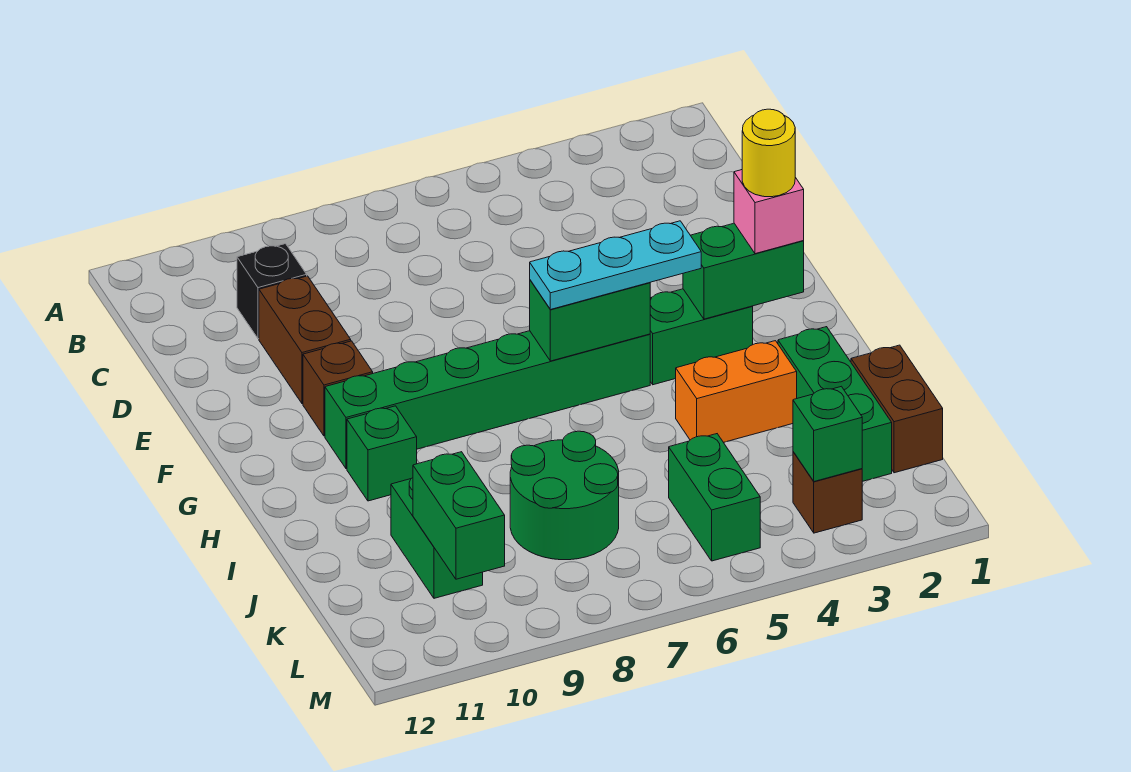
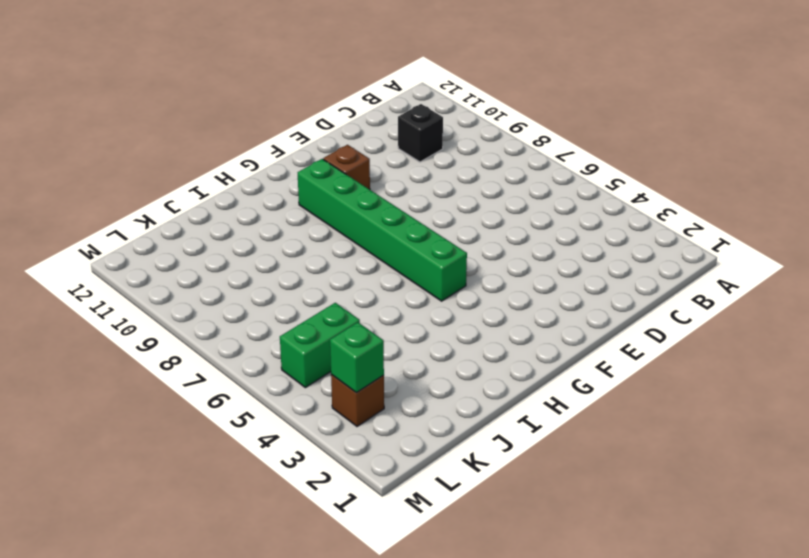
none -> brown brick D10:E10 level 1
none -> green brick G3:G4 level 1
none -> green brick H10 level 1

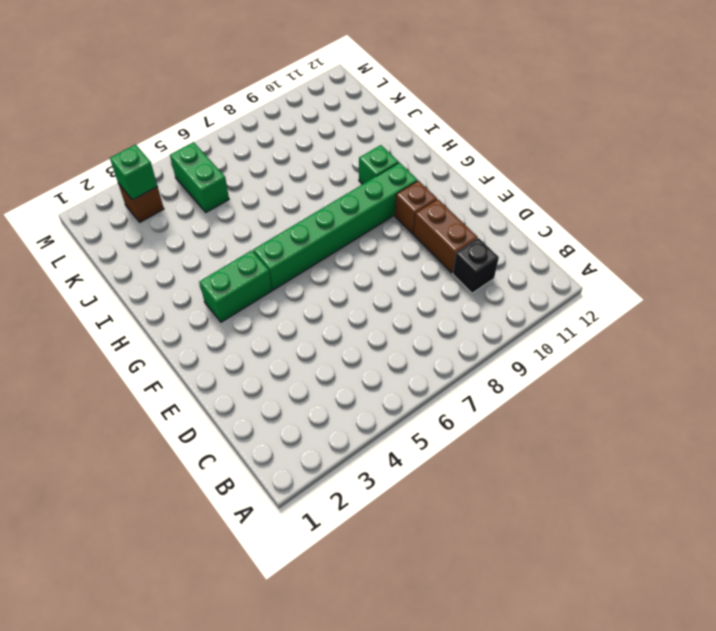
none -> green brick I2:K2 level 1
none -> orange brick I3:I4 level 1
none -> brown brick J1:K1 level 1

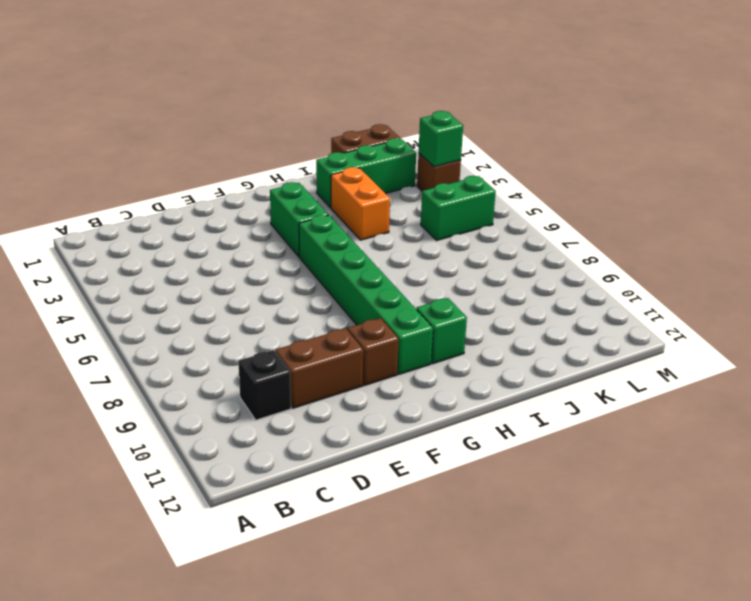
none -> green round brick J7:K8 level 1
none -> green brick J10:K10 level 1
none -> green brick G2:G3 level 2

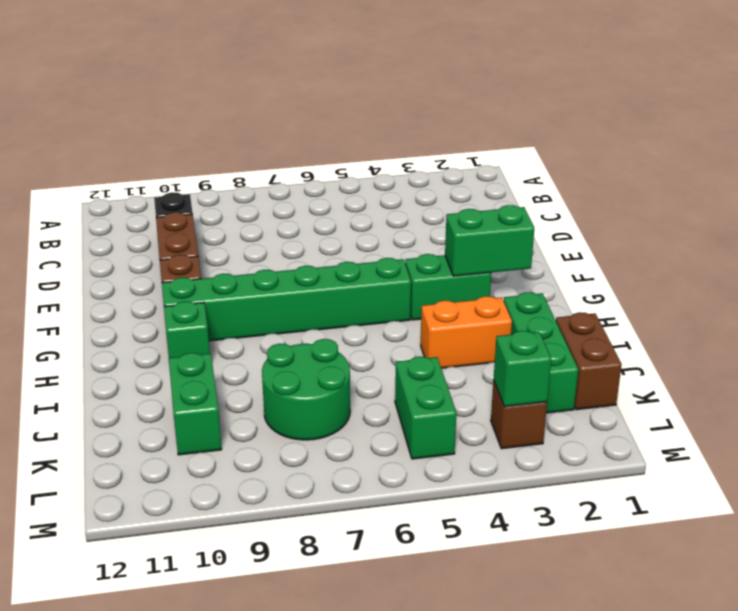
none -> green brick G5:G6 level 2
none -> green brick K10:L10 level 2
none -> pink brick G2 level 3

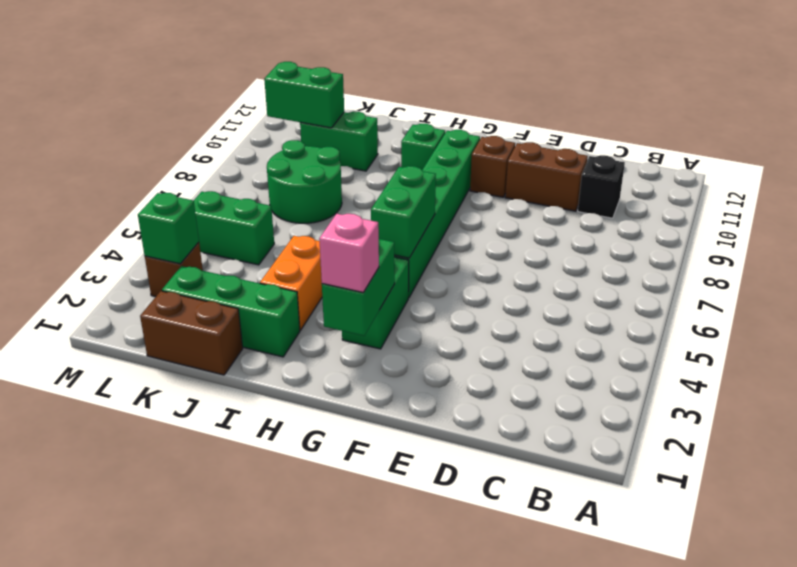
none -> cyan plate G4:G6 level 3
none -> yellow round brick G2 level 4

